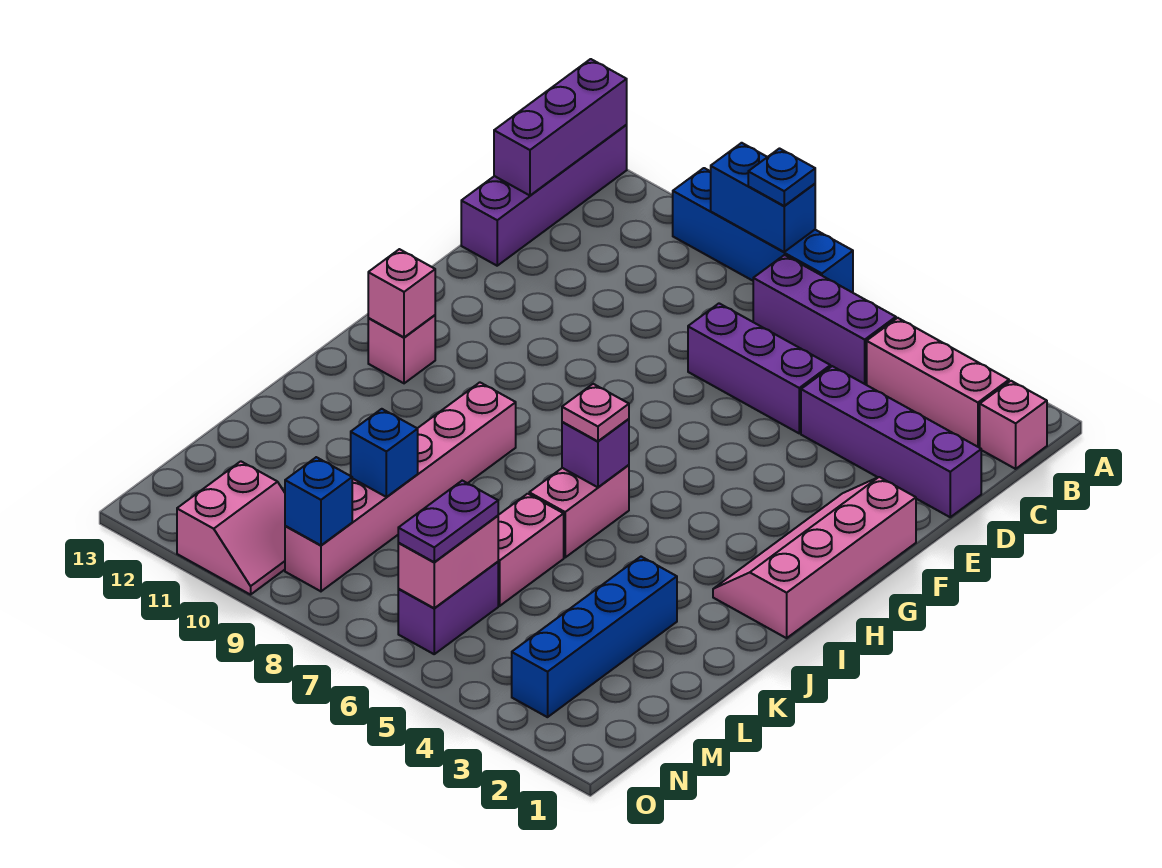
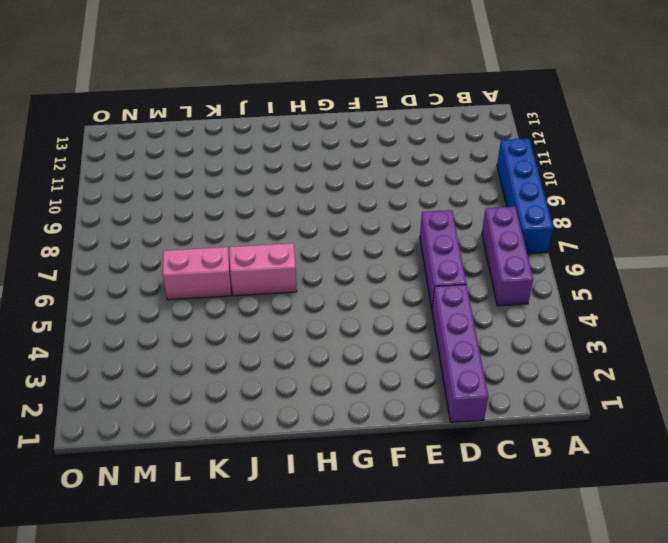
none -> purple brick A13:D13 level 1
none -> pink brick B1 level 1
none -> pink brick B2:B4 level 1

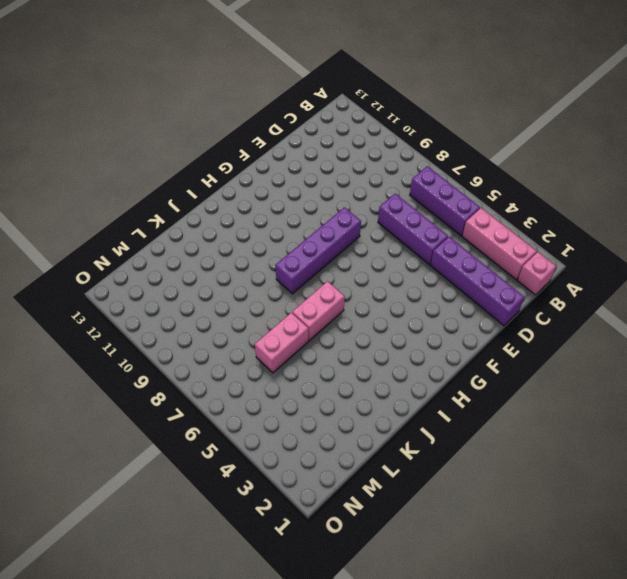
purple brick F8:I8 level 1 -> purple brick A13:D13 level 1
none -> blue brick A7:A10 level 1
none -> pink slope F1:I2 level 1 top 1
none -> pink brick H12 level 1

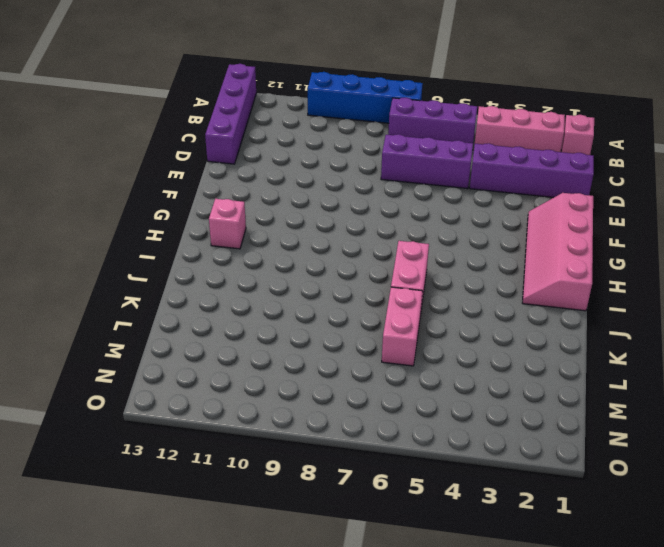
none -> pink brick I9:N9 level 1
none -> blue brick K3:N3 level 1
none -> purple brick M6:N6 level 1

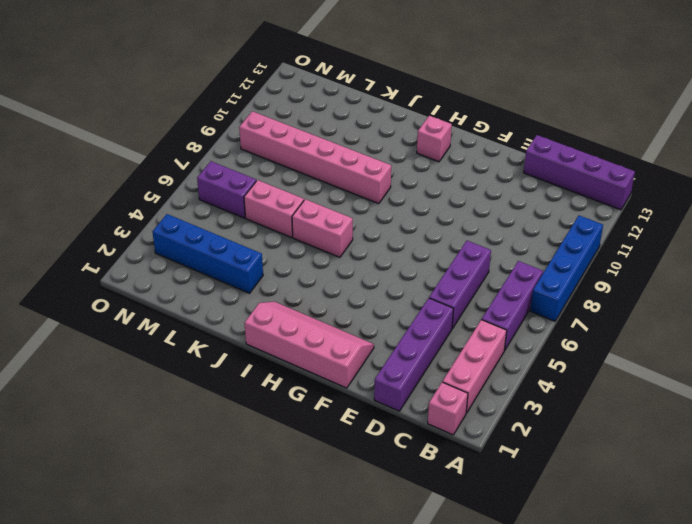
none -> pink slope N10:O11 level 1 top 11
none -> blue brick A8:A9 level 2
none -> purple brick A13:C13 level 2

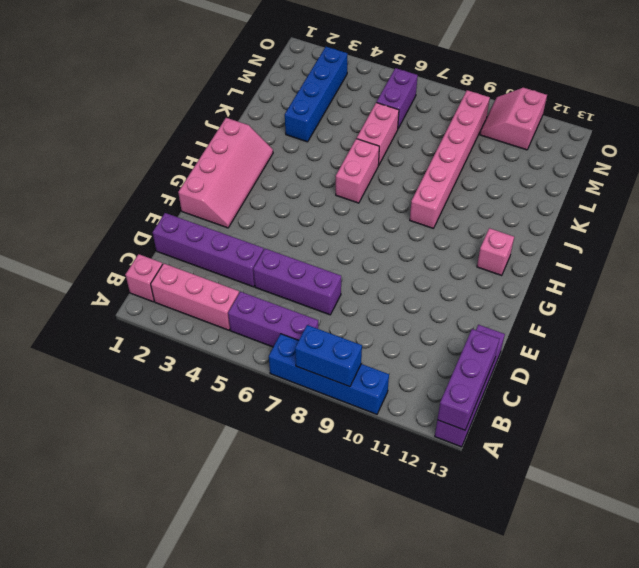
none -> pink brick H12 level 2
none -> purple brick I6 level 2
none -> blue brick L9 level 2

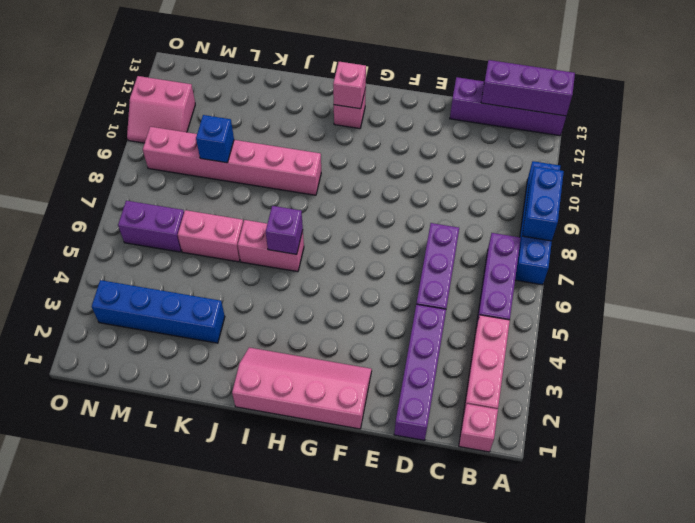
none -> pink brick M6:N6 level 2
none -> blue brick N9 level 2
none -> blue plate A8 level 3

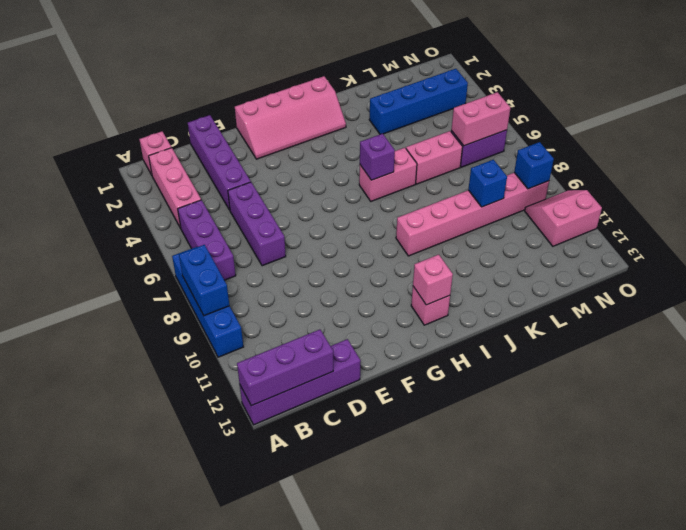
none -> blue plate A8 level 3
none -> pink plate I6 level 3
none -> purple plate M6:N6 level 3

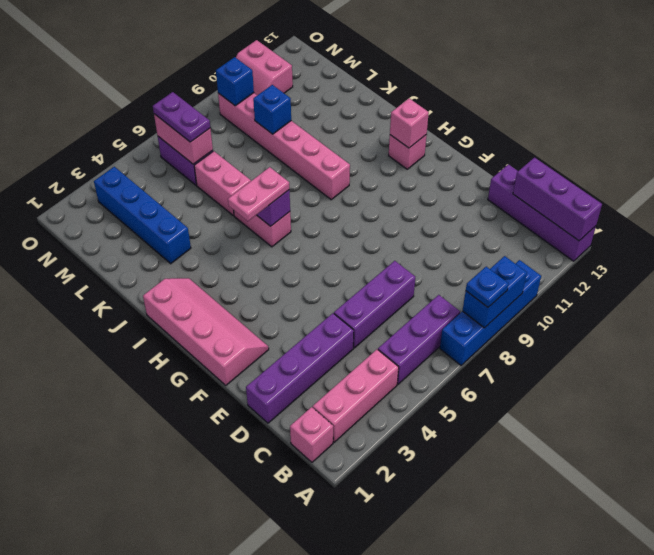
pink plate I5:I6 level 3 -> pink plate I6 level 3

